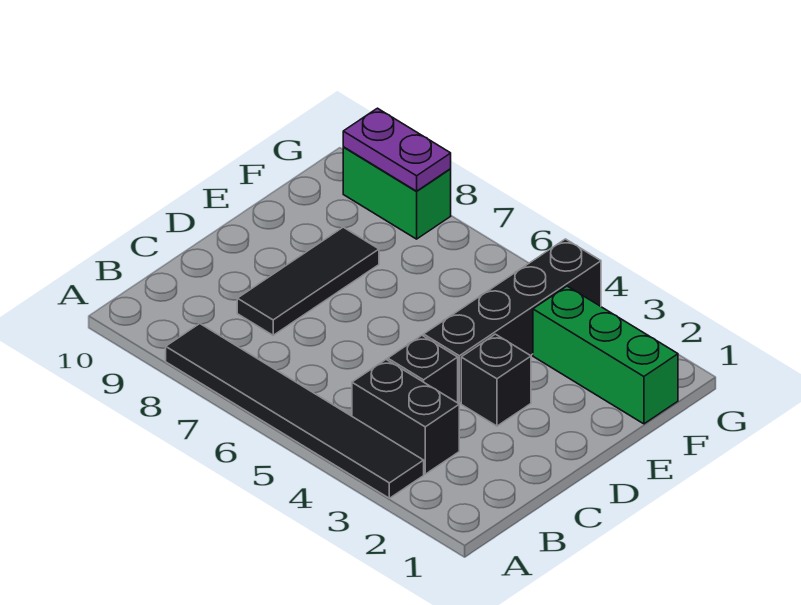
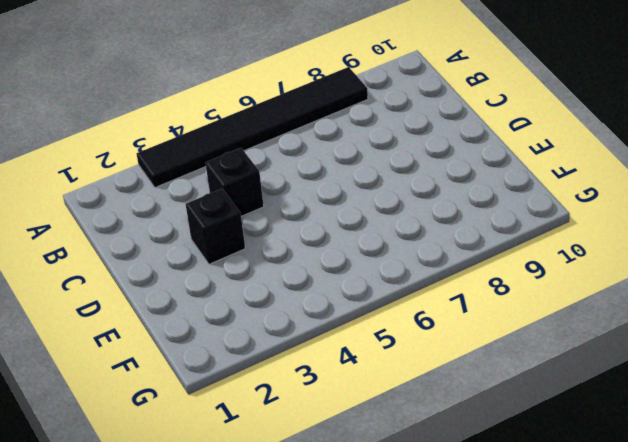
none -> black brick B3:B4 level 1
none -> black tile C8:E8 level 1

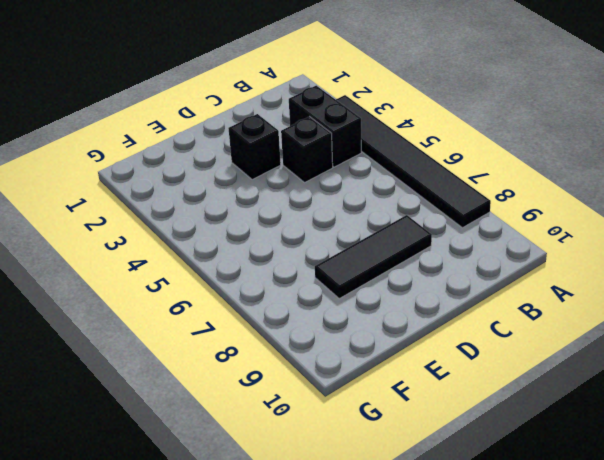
none -> black brick D4:G4 level 1
none -> green brick F1:F3 level 1

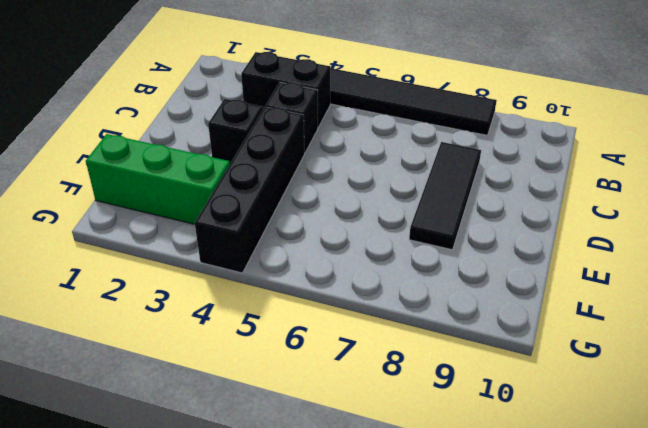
none -> green brick G8:G9 level 1
none -> purple plate G8:G9 level 2

